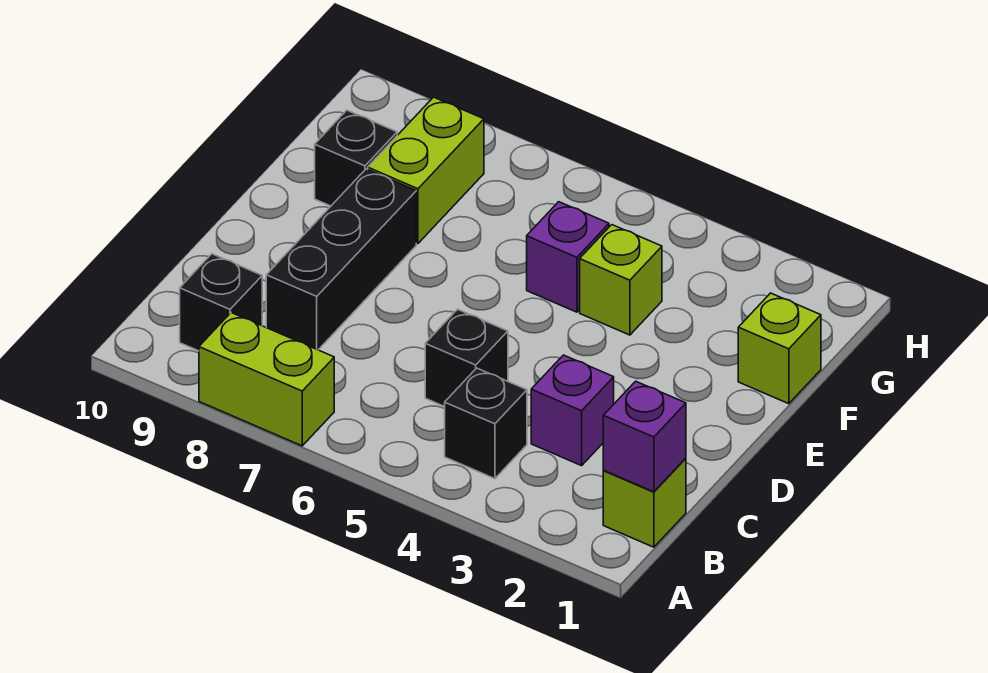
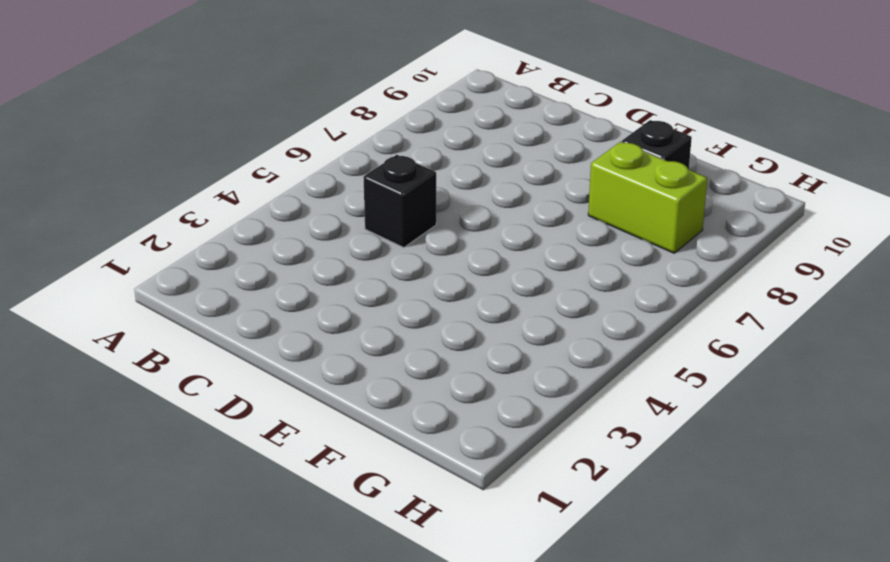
none -> lime brick A7:A8 level 1
none -> lime brick B1 level 1
none -> black brick B4 level 1

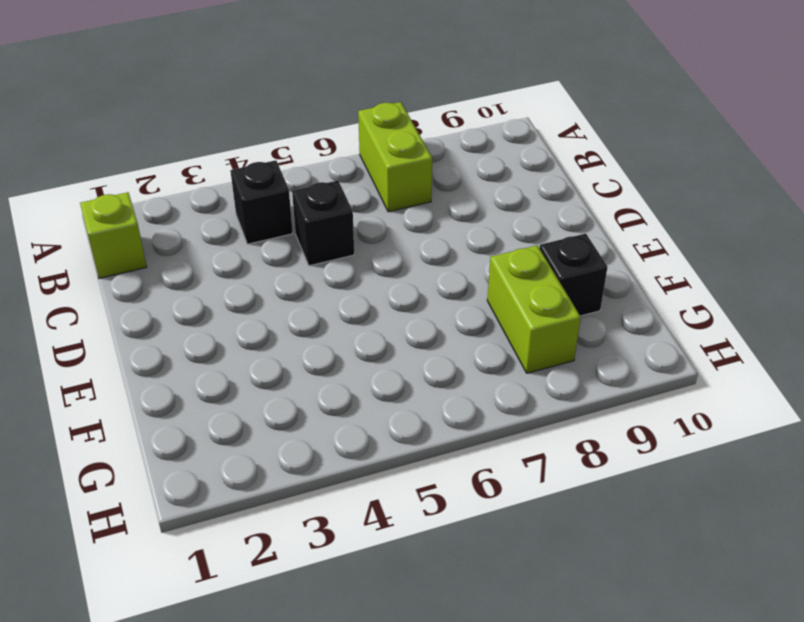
lime brick A7:B7 level 1 -> lime brick A7:A8 level 1
none -> black brick B9 level 1
none -> purple brick C3 level 1
none -> black brick C8:E8 level 1

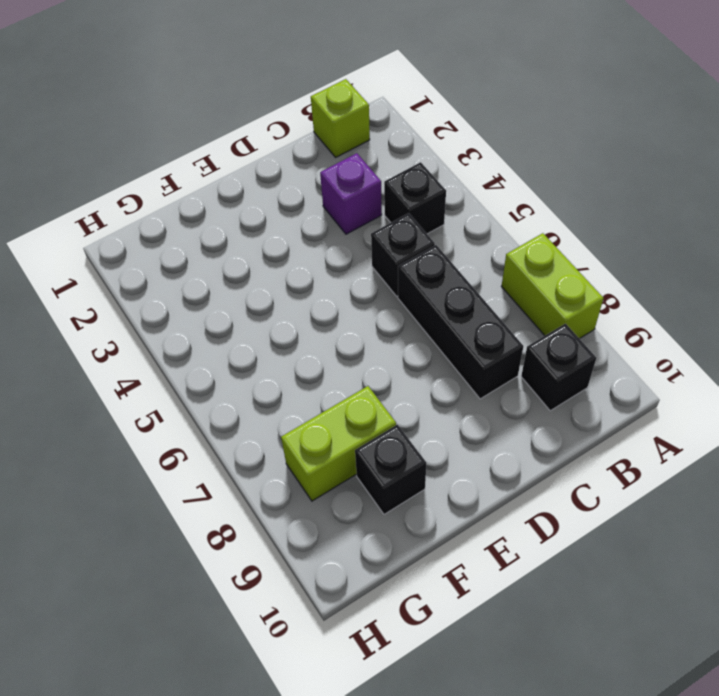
black brick C6:C8 level 1 -> black brick C8:E8 level 1
none -> lime brick F1 level 1
none -> lime brick F4 level 1
none -> purple brick F5 level 1

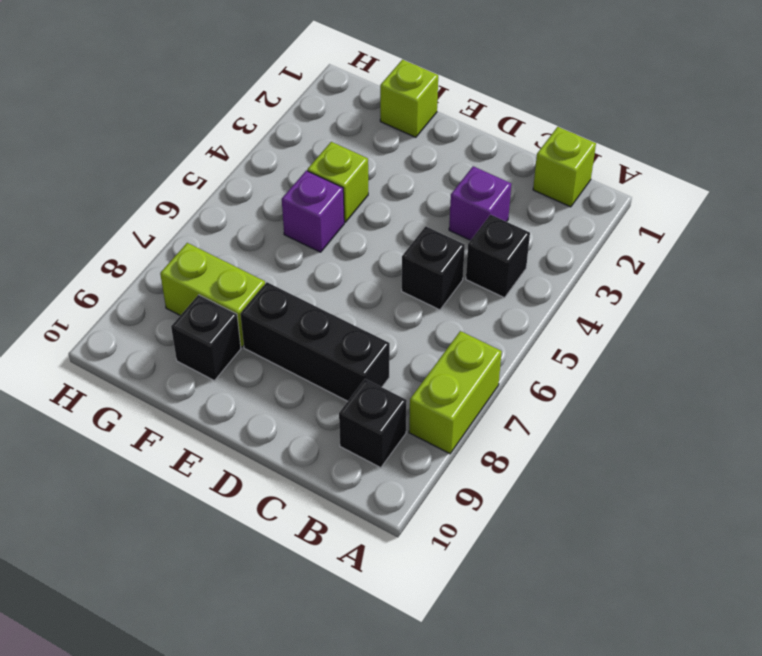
none -> purple brick B1 level 2

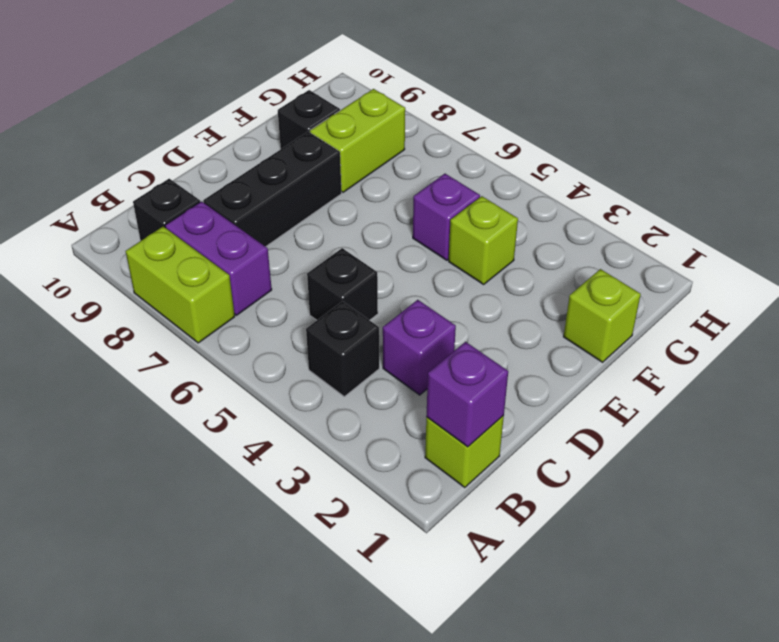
purple brick B7:B8 level 1 -> none

